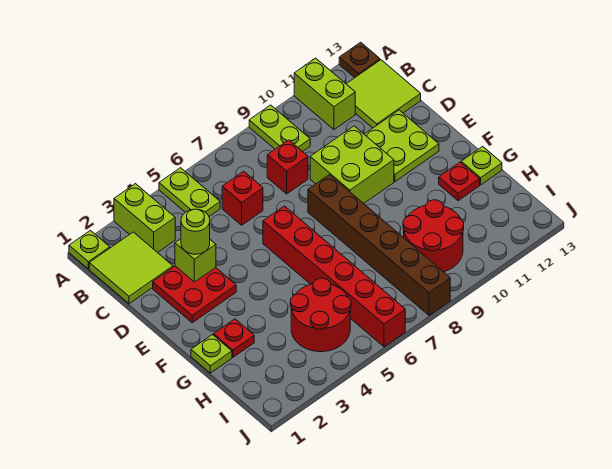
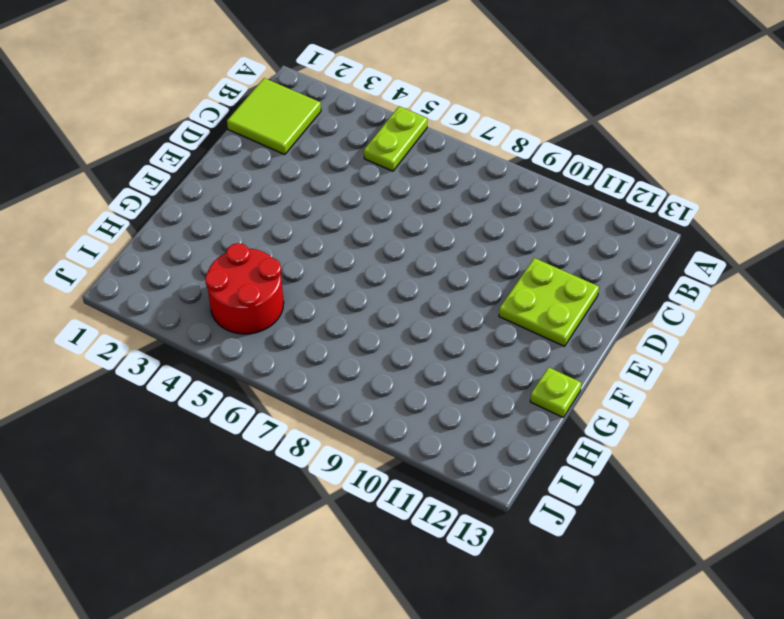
none -> lime plate A1 level 1
none -> lime brick A3:B3 level 1
none -> lime plate A9:B9 level 1

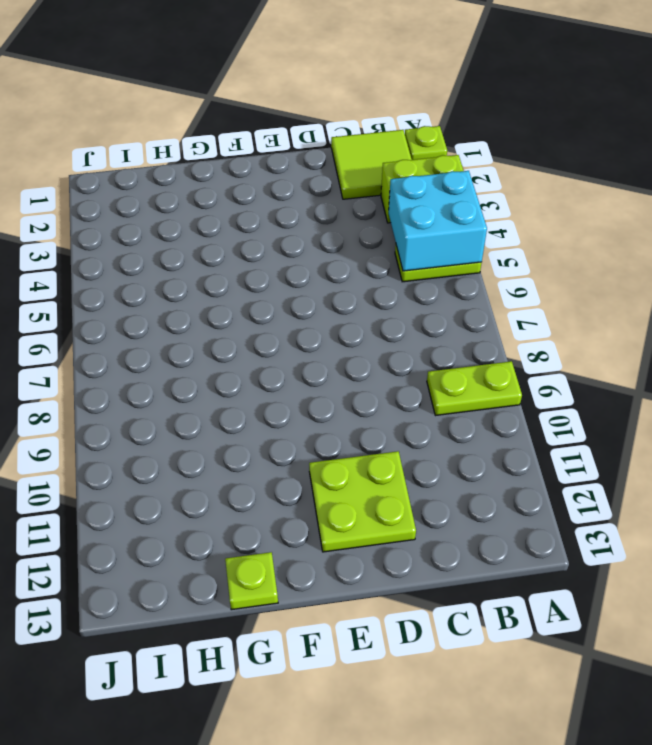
cyan brick A4:B5 level 2 -> none
none -> lime brick A11:B11 level 1
none -> brown plate A13 level 1
none -> lime tile B12:C13 level 1

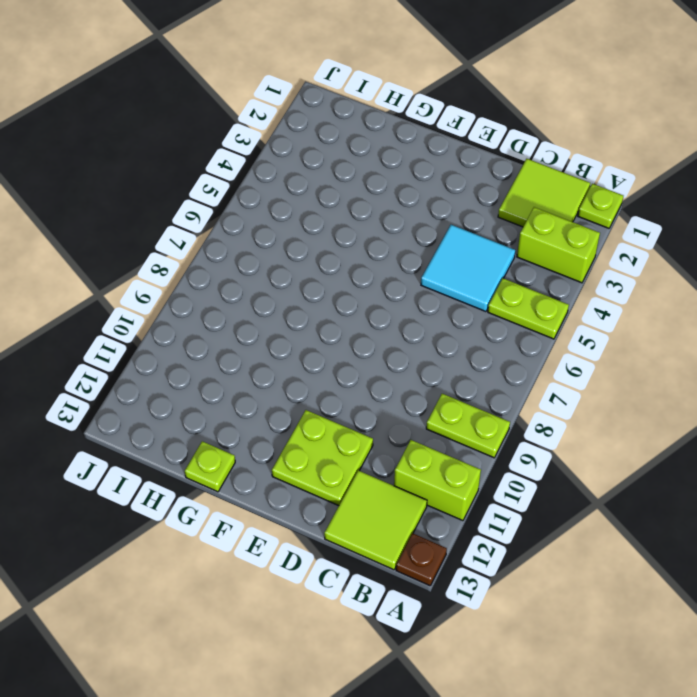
cyan tile C4:D5 level 1 -> none
none -> red brick C6 level 1
none -> red brick C8 level 1
none -> red plate D2:E3 level 1

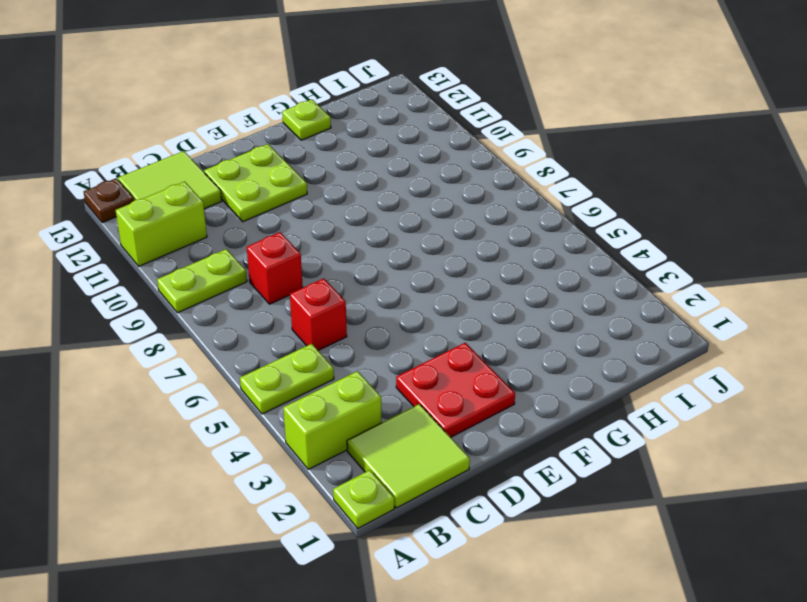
none -> lime brick D9:E10 level 1
none -> red brick E6:J6 level 1
none -> brown brick E8:J8 level 1

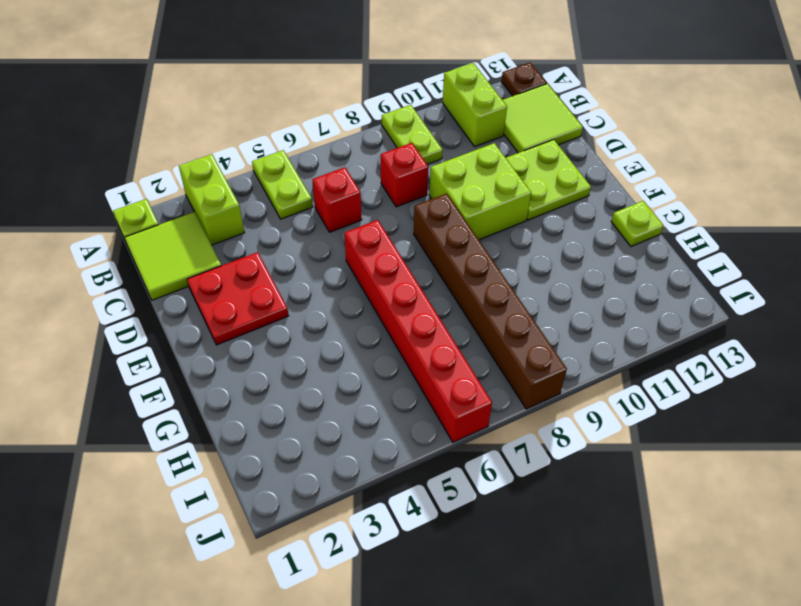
none -> lime plate G1 level 1
none -> red plate G2 level 1
none -> red plate G12 level 1

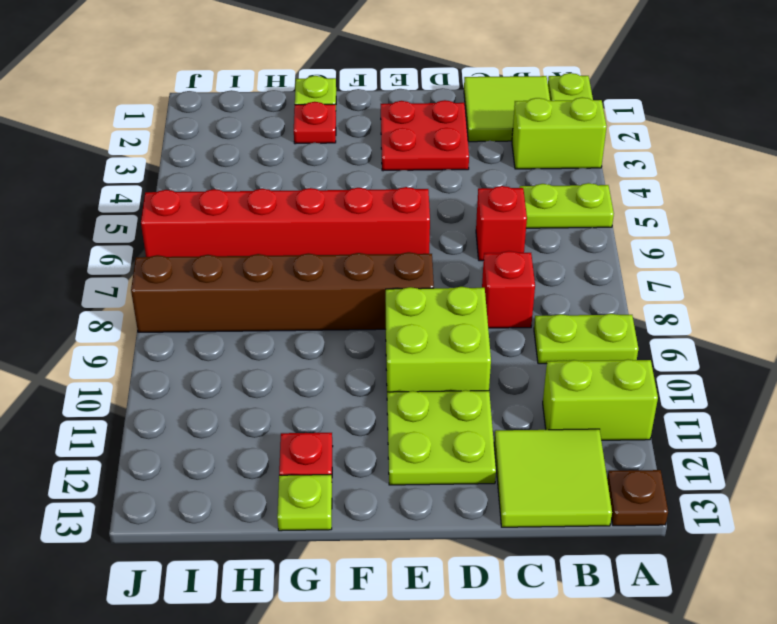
none -> red round brick H4:I5 level 1
none -> red round brick H9:I10 level 1
none -> lime brick D3 level 2

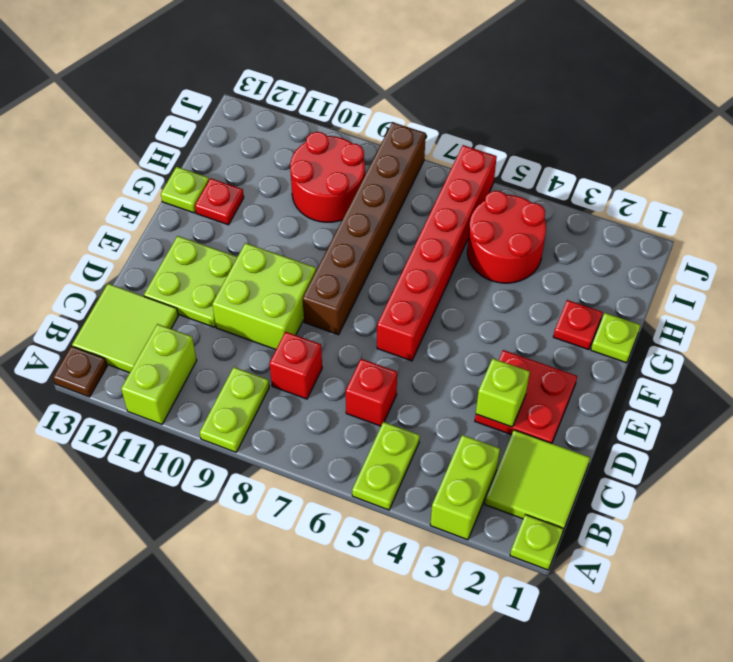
none -> lime round brick D3 level 3

